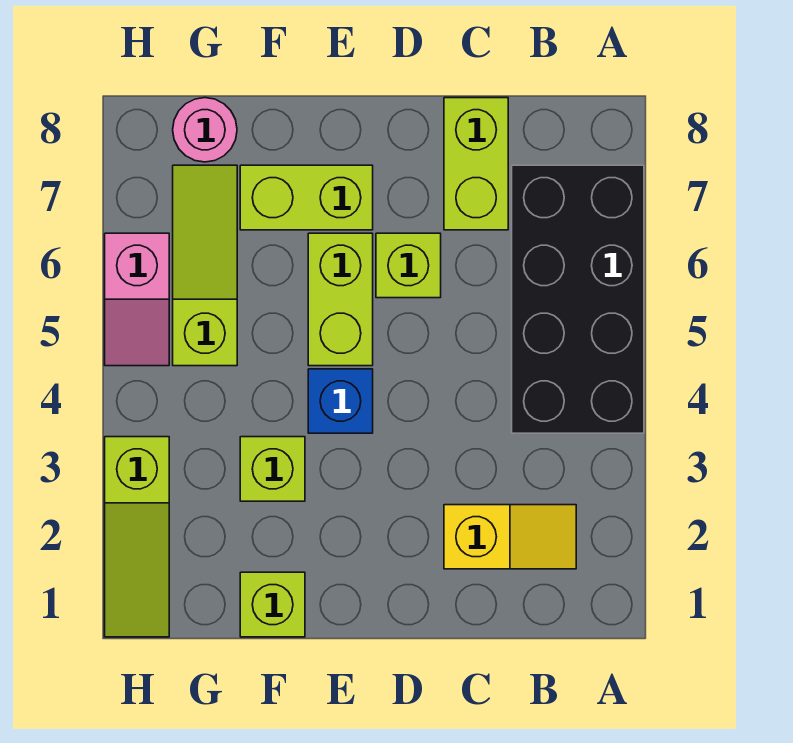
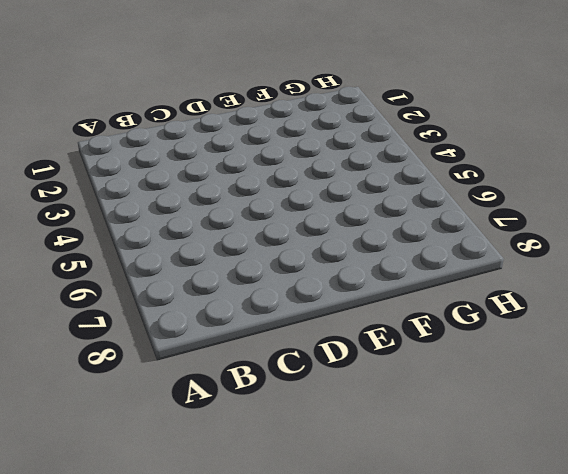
none -> black brick A4:B7 level 1
none -> yellow slope B2:C2 level 1 top C
none -> lime brick C7:C8 level 1

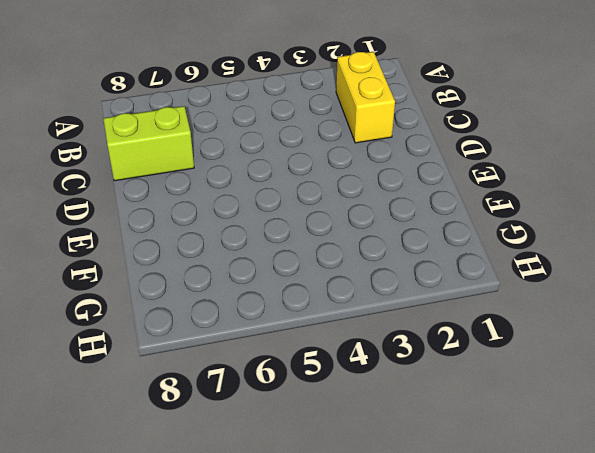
yellow brick B2:C2 level 1 -> yellow slope B2:C2 level 1 top C
none -> black brick A4:B7 level 1
none -> lime brick D6 level 1
none -> blue brick E4 level 1

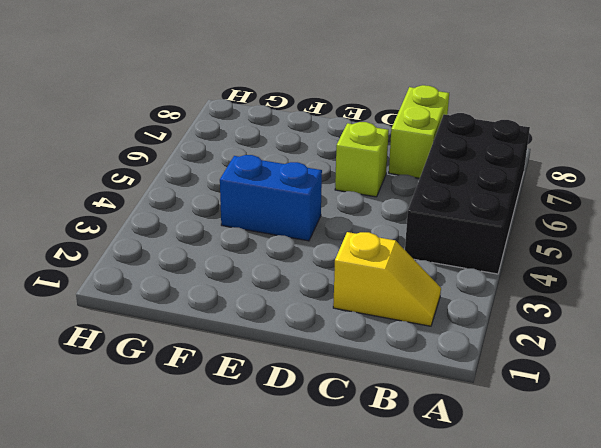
blue brick E4:F4 level 1 -> blue brick E4 level 1
none -> lime brick E5:E6 level 1
none -> lime brick E7:F7 level 1
none -> lime brick F1 level 1

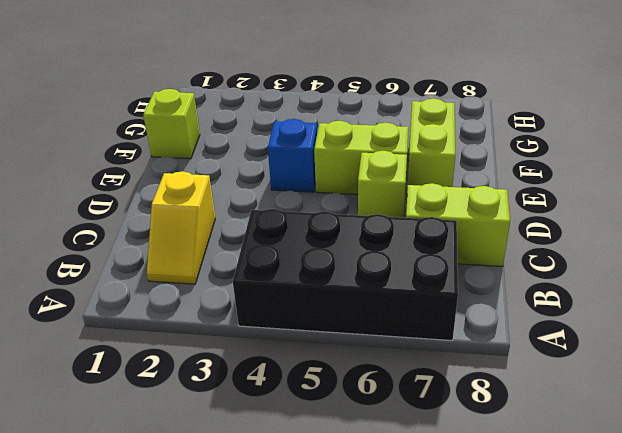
none -> lime brick F3 level 1
none -> lime slope G5:G7 level 1 top 5
none -> pink round brick G8 level 1

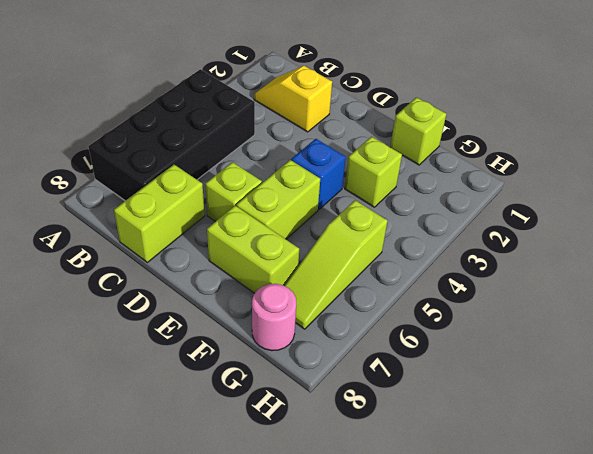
none -> lime slope H1:H3 level 1 top 3
none -> pink slope H5:H6 level 1 top 6

